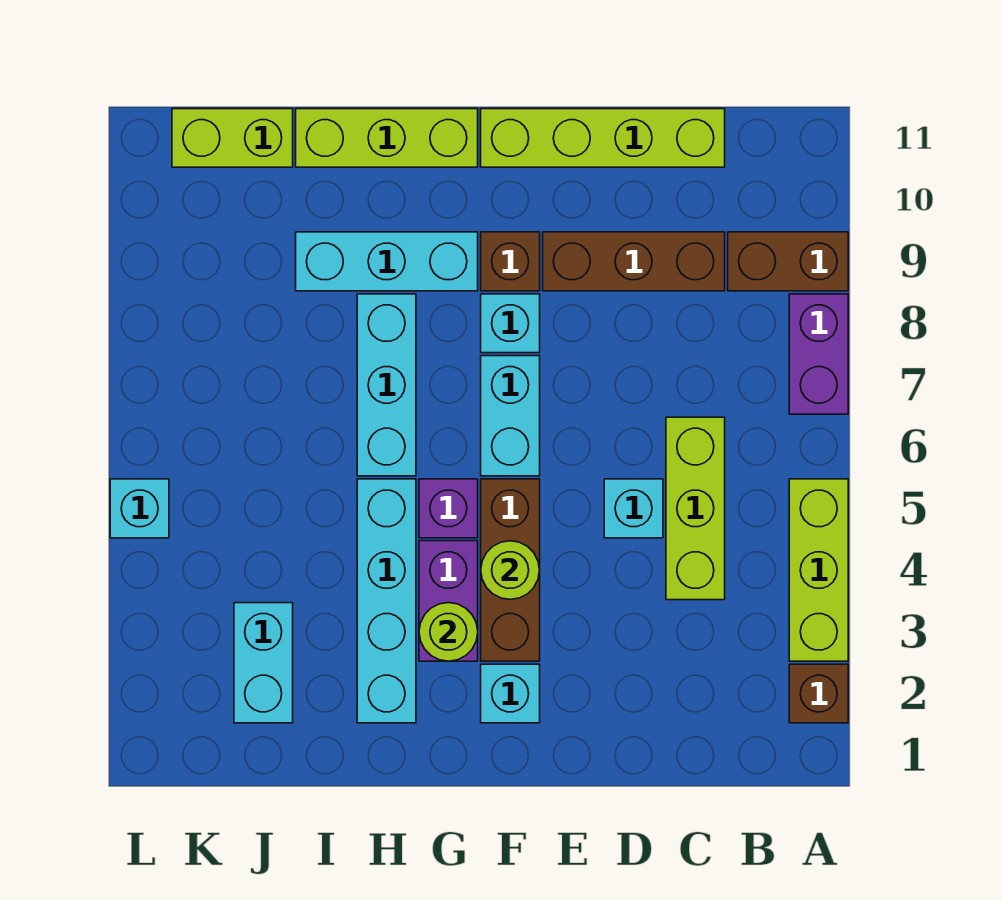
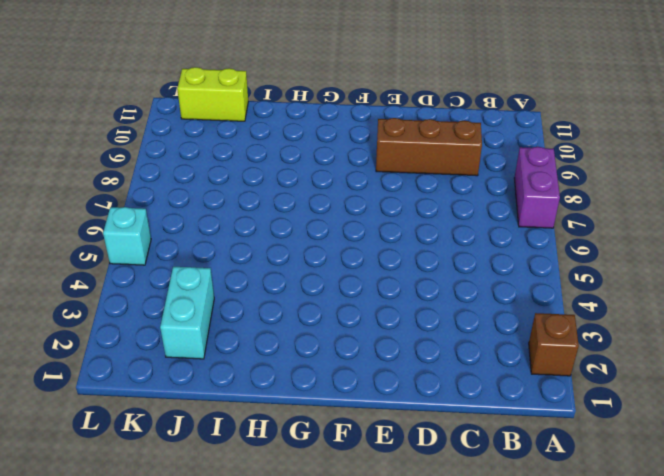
none -> lime brick A3:A5 level 1
none -> brown brick A9:B9 level 1
none -> lime brick C4:C6 level 1

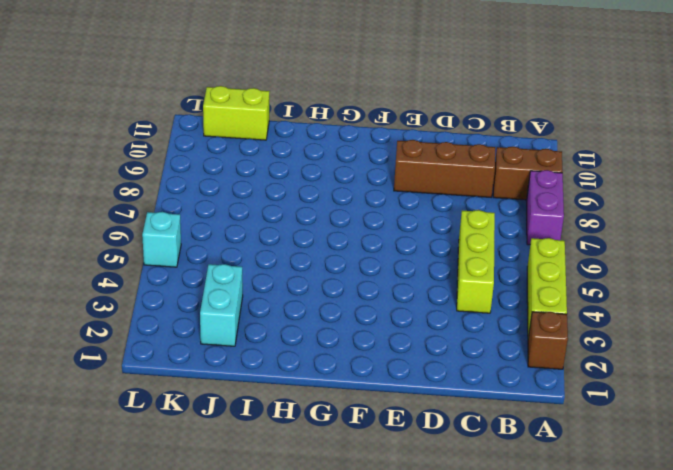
none -> lime brick C11:F11 level 1
none -> cyan brick D5 level 1
none -> cyan brick F2 level 1

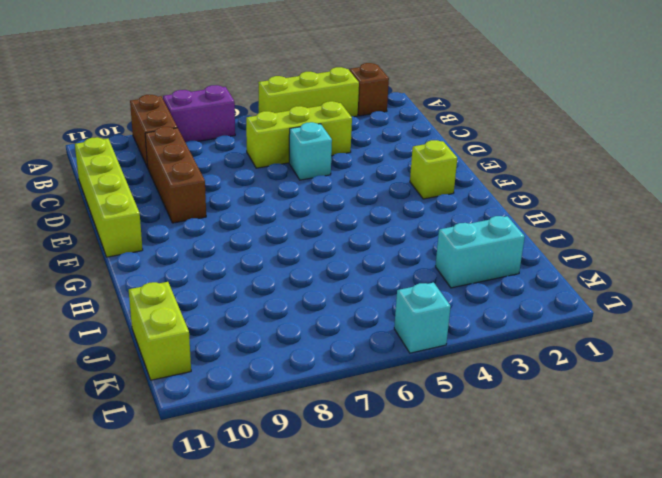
lime brick F2 level 1 -> cyan brick F2 level 1
none -> brown brick F3:F5 level 1
none -> cyan brick F6:F7 level 1
none -> cyan brick F8 level 1

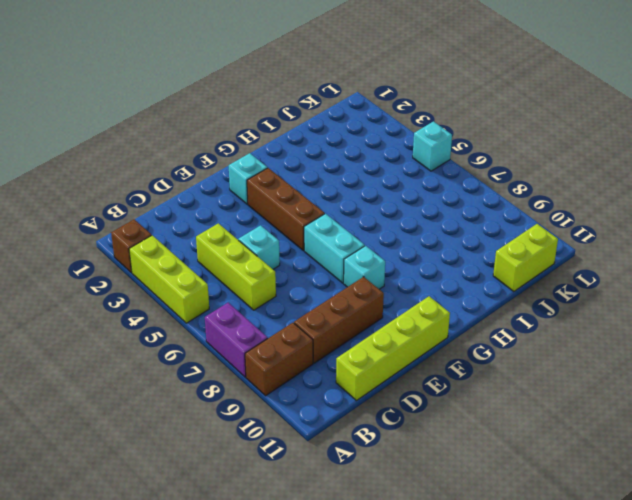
none -> brown brick F9 level 1
none -> purple brick G3:G4 level 1
none -> purple brick G5 level 1

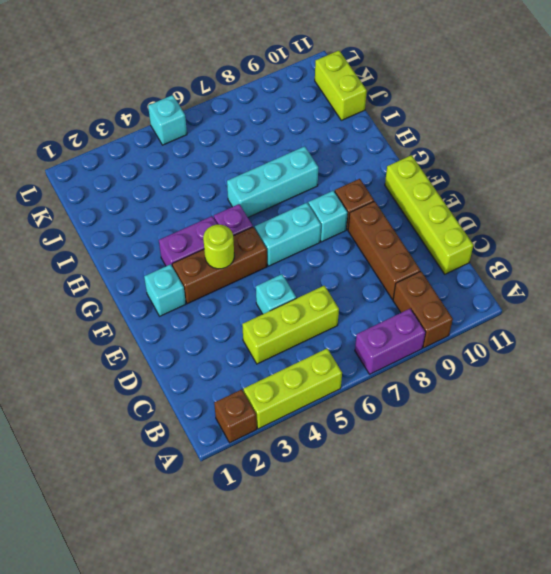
none -> cyan brick G9:I9 level 1
none -> lime brick G11:I11 level 1
none -> cyan brick H2:H5 level 1

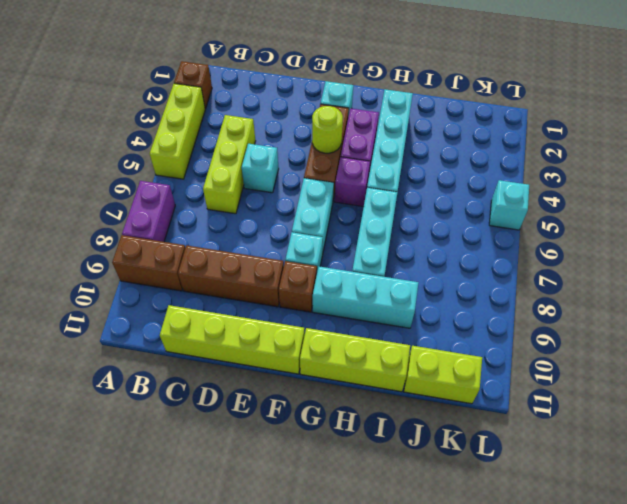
none -> cyan brick J2:J3 level 1
none -> lime round brick G3 level 2

